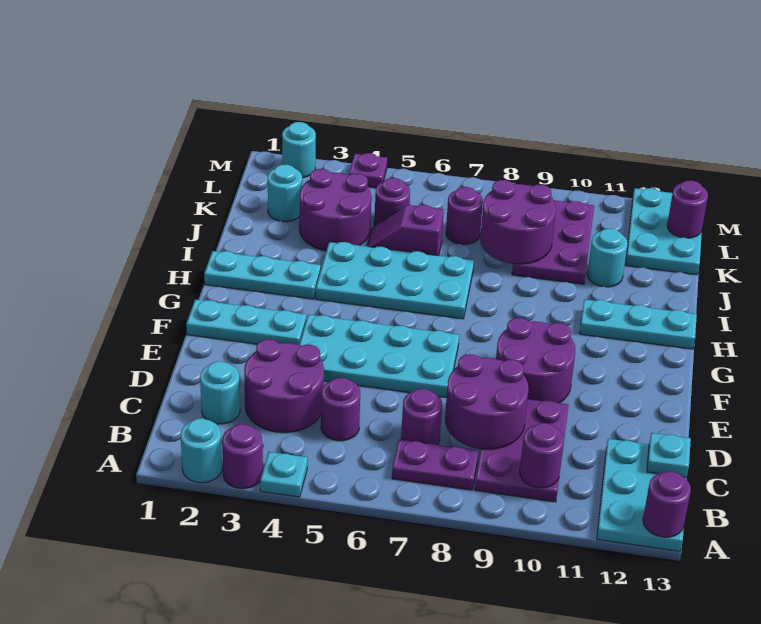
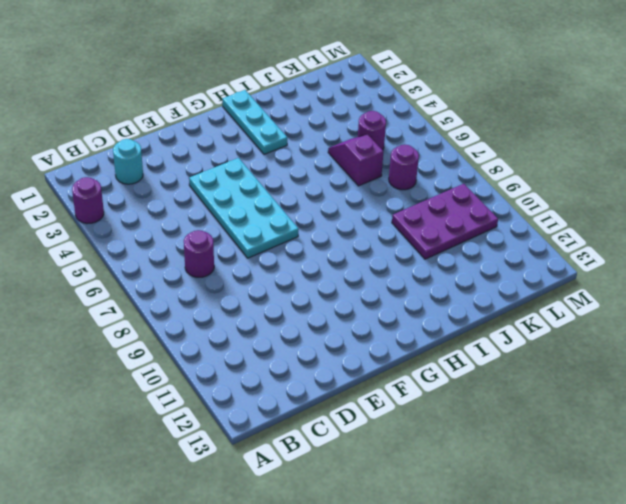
none -> cyan round brick A2 level 1
none -> cyan plate A4 level 1
none -> cyan plate A12:C13 level 1
none -> purple plate B7:B8 level 1

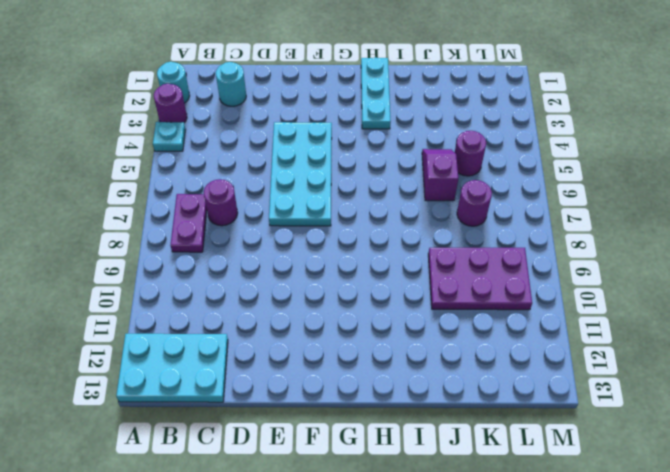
none -> purple plate B9:D10 level 1
none -> purple round brick C3:D4 level 1
none -> purple round brick C5 level 1
none -> purple round brick E9:F10 level 1

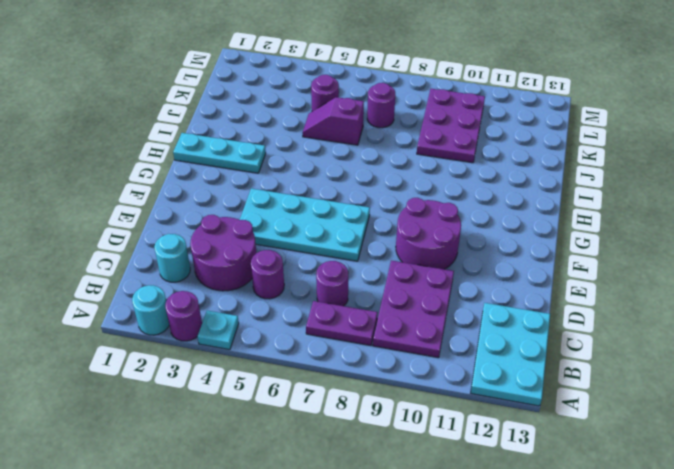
none -> cyan plate F1:F3 level 1
none -> cyan plate H4:I7 level 1
none -> cyan plate H11:H13 level 1
none -> purple round brick J3:K4 level 1

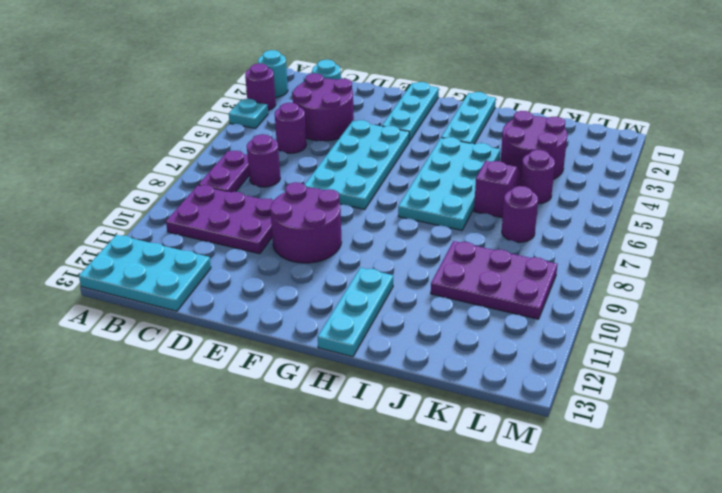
none -> cyan round brick J11 level 1
none -> cyan round brick K2 level 1
none -> cyan plate K12:M13 level 1
none -> cyan round brick M2 level 1

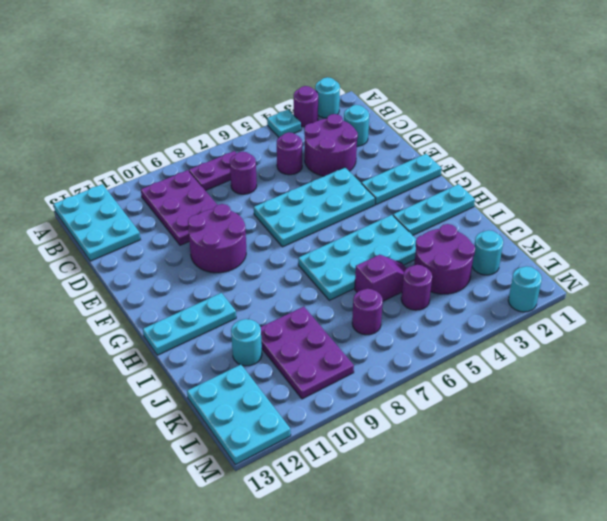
none -> purple plate M4 level 1
none -> purple round brick A13 level 2
none -> purple round brick B10 level 2
none -> purple round brick C8:D9 level 2

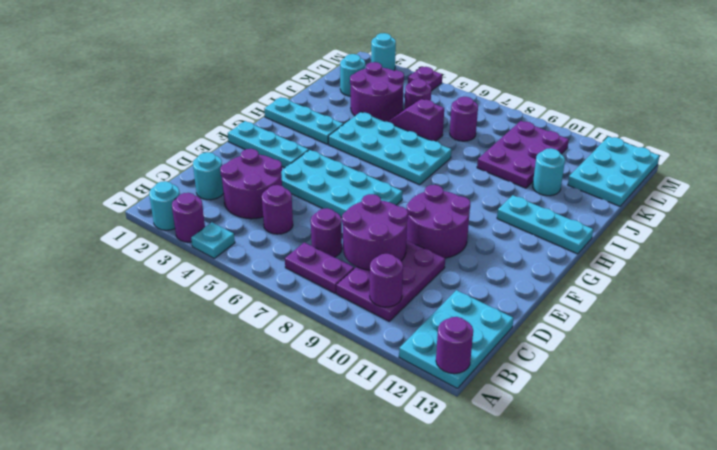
none -> cyan plate C13 level 2
none -> purple round brick J8:K9 level 2
none -> purple round brick L13 level 2

